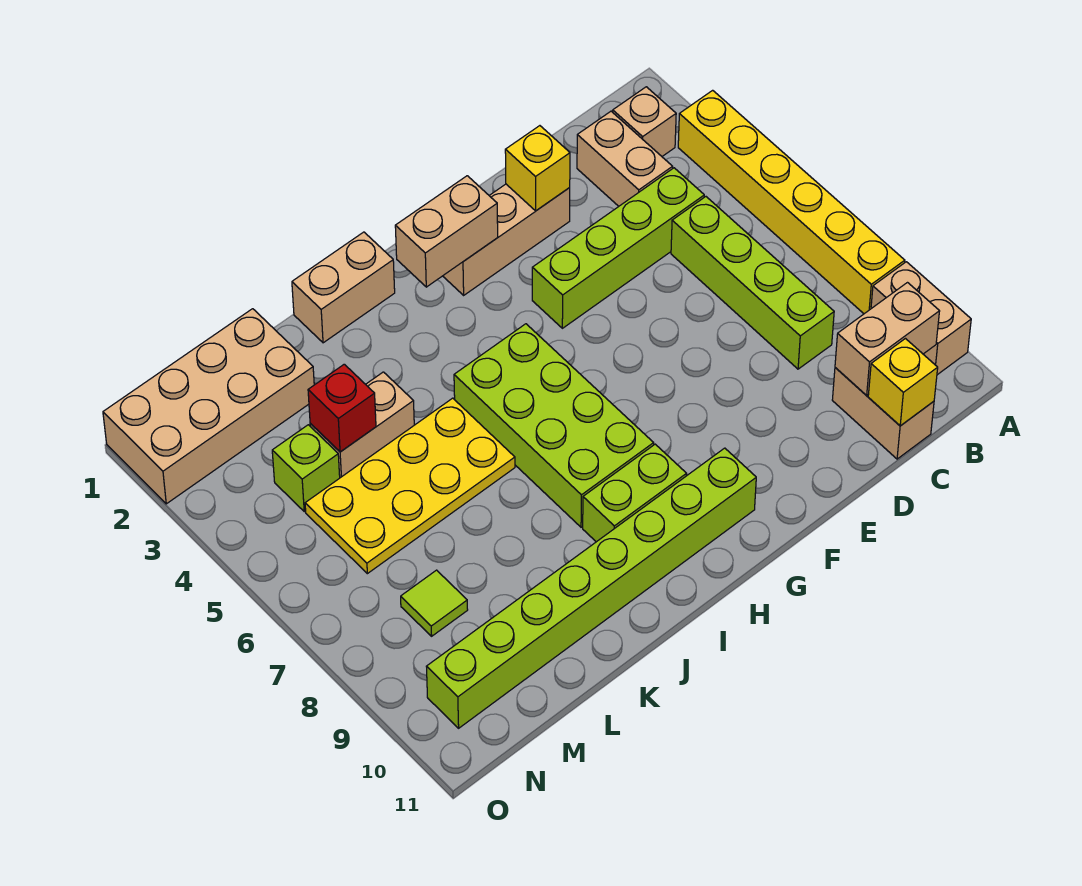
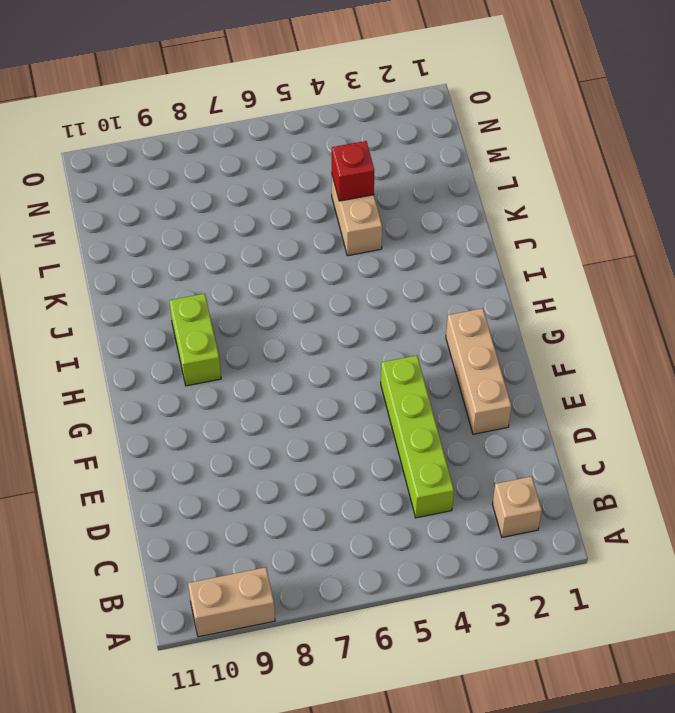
none -> yellow brick A3:A8 level 1
none -> tan brick C2:C3 level 1
none -> lime brick C5:C8 level 1

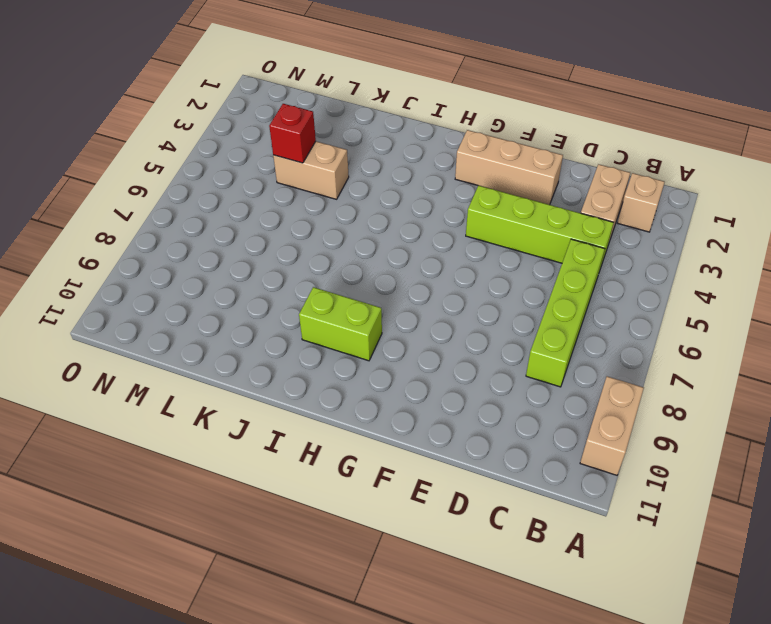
none -> yellow brick A3:A8 level 1
none -> tan brick C10:C11 level 1
none -> lime brick G10:N10 level 1

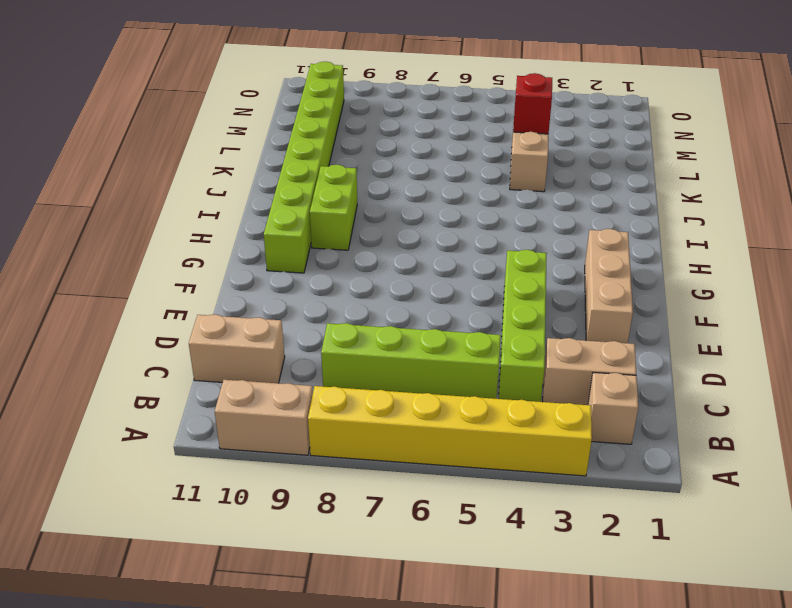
none -> lime brick H5:I8 level 1
none -> tan brick I1:J1 level 1
none -> yellow plate J5:M6 level 1

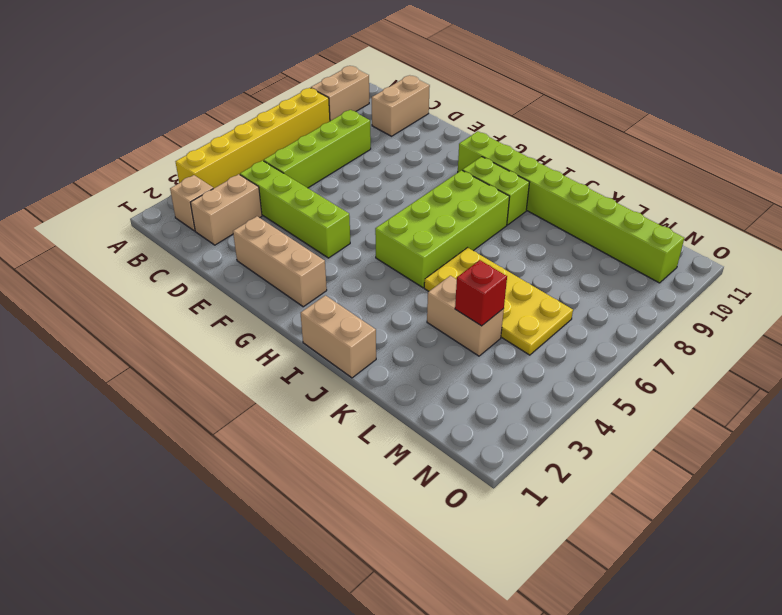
none -> tan brick L1:O2 level 1
none -> lime brick M4 level 1
none -> lime tile M8 level 1

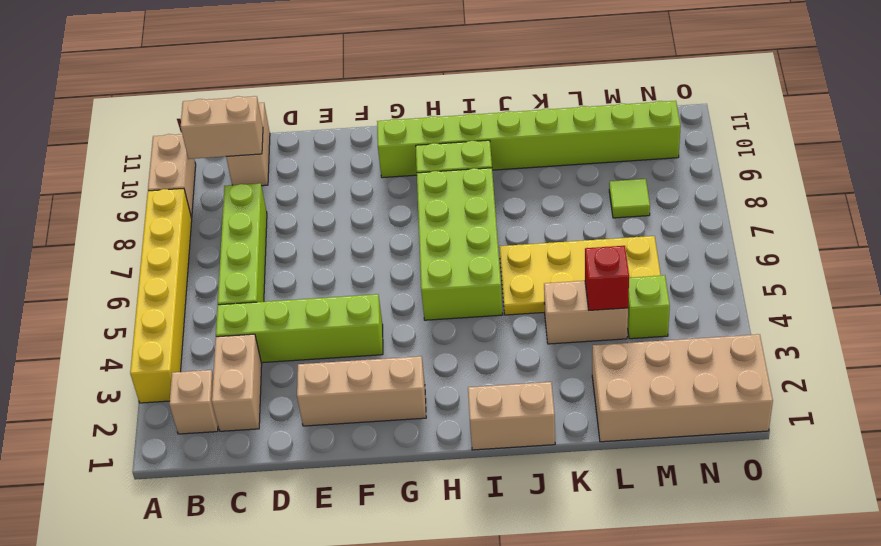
none -> yellow brick C11 level 2
none -> yellow brick E2 level 2
none -> tan brick G2:H2 level 2

